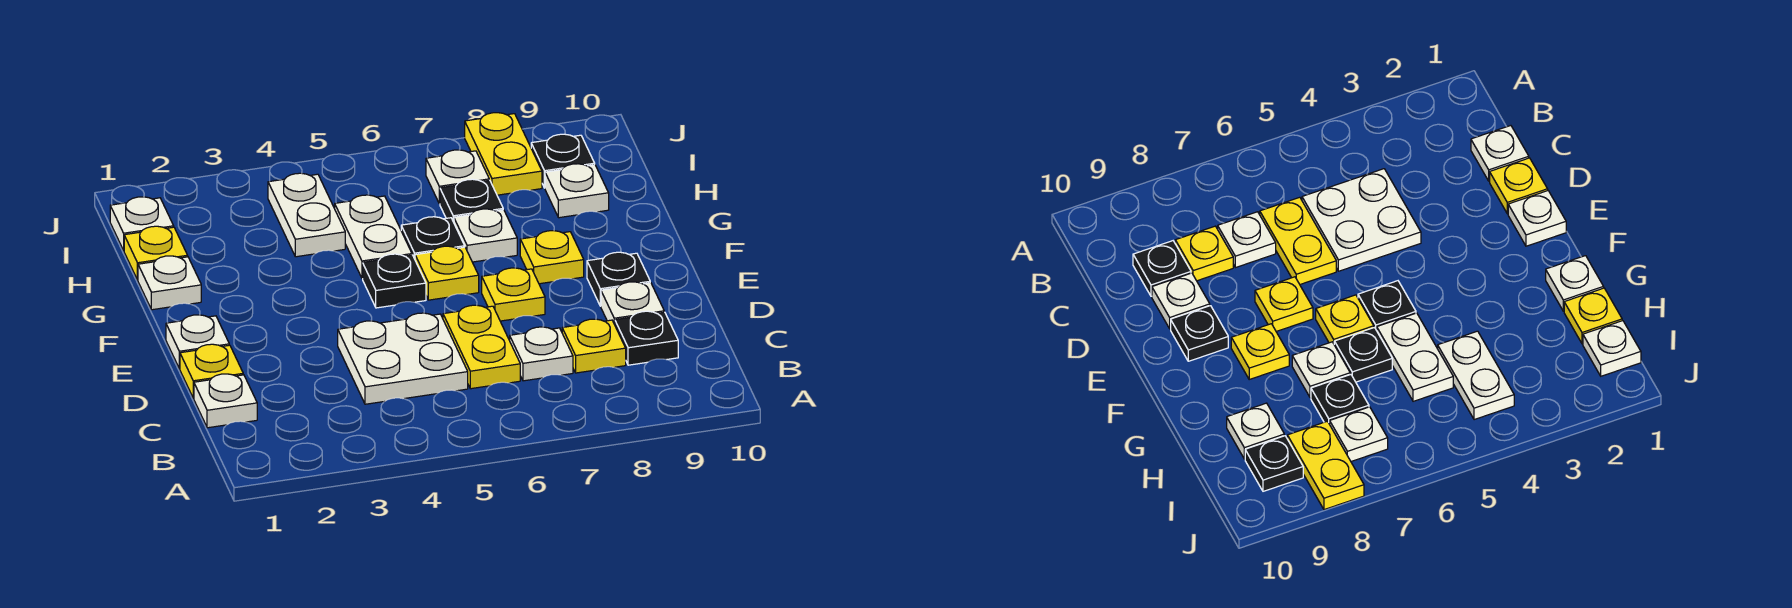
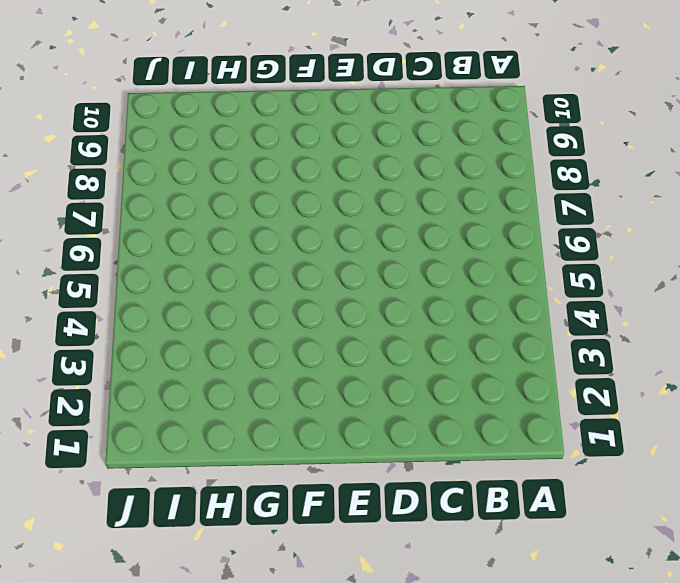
none -> white plate C1 level 1
none -> white plate C4:D5 level 1
none -> yellow plate C6:D6 level 1

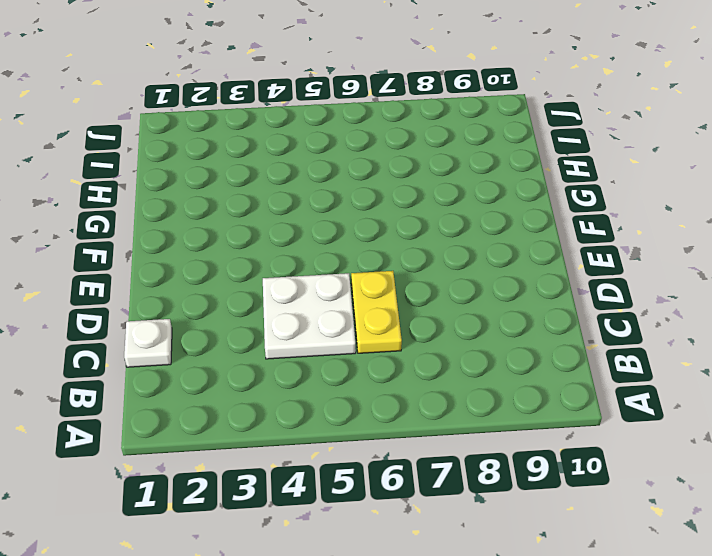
none -> white plate C7 level 1
none -> yellow plate C8 level 1
none -> black plate C9 level 1

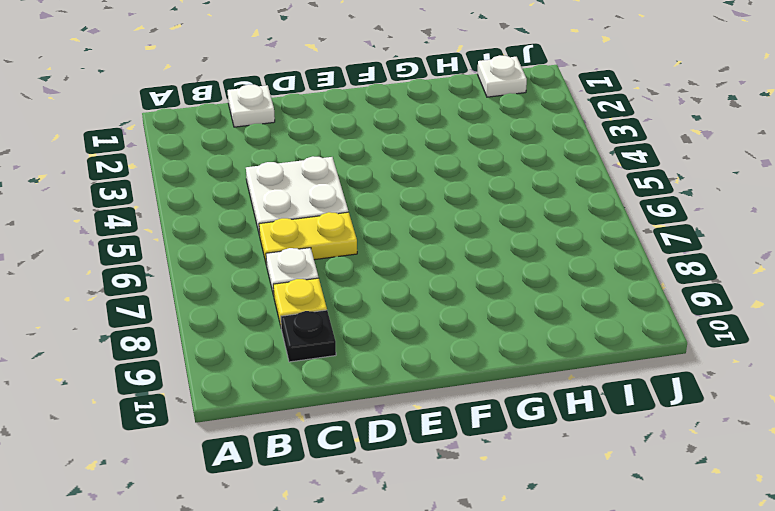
none -> yellow plate D1 level 1
none -> white plate D9 level 1
none -> white plate E1 level 1

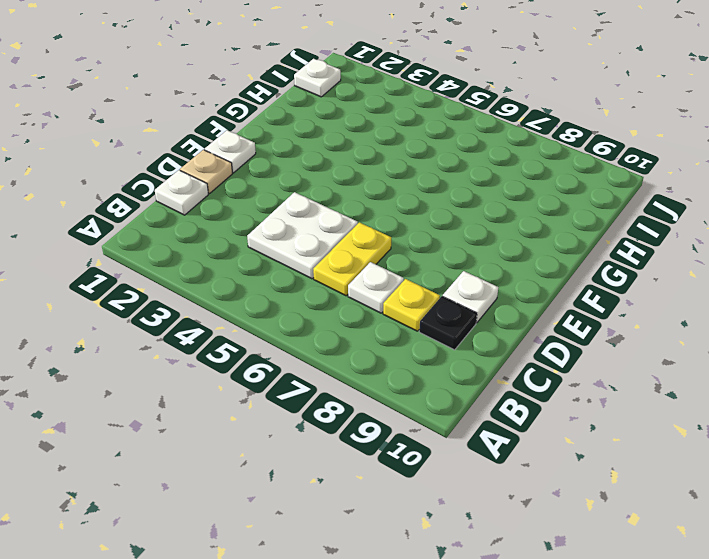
tan plate D1 level 1 -> yellow plate D1 level 1
none -> yellow plate E7 level 1
none -> black plate E9 level 1
none -> black plate F5 level 1

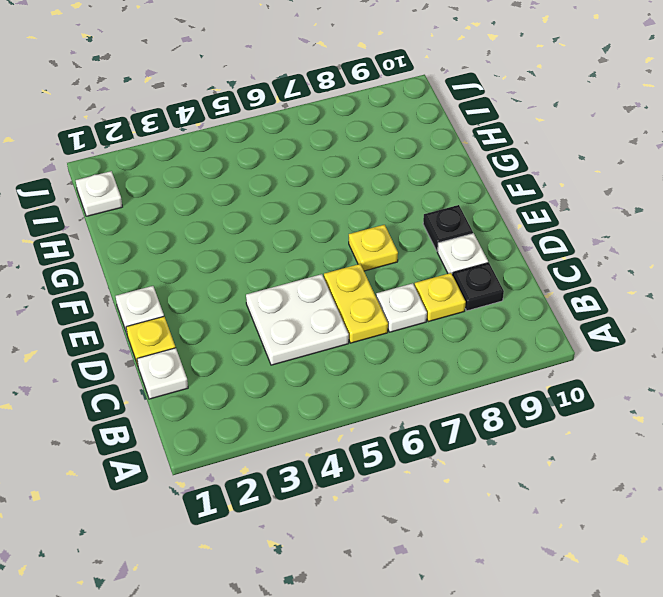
none -> black plate F5 level 1
none -> yellow plate F6 level 1
none -> yellow plate F8 level 1

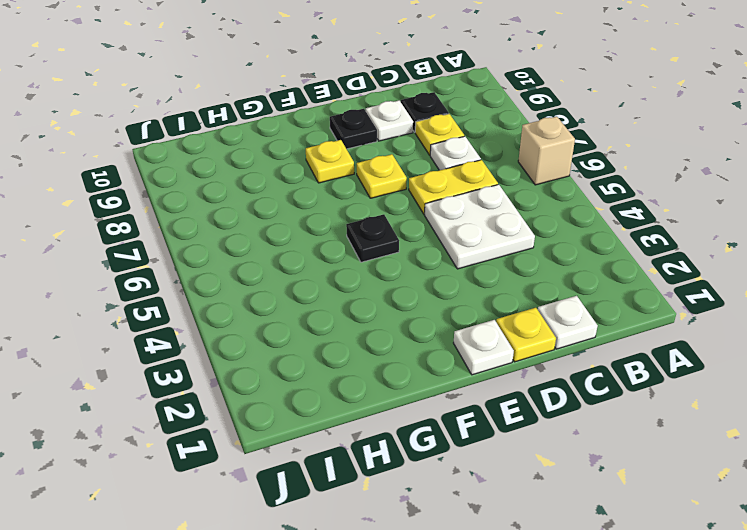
tan brick A6 level 1 -> none
none -> yellow plate F6 level 1
none -> white plate G1 level 1
none -> white plate G5:H5 level 1

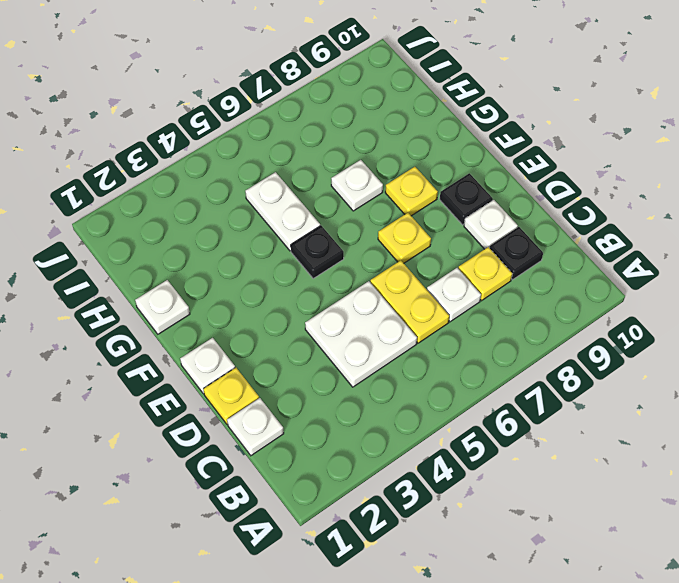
none -> yellow plate F6 level 1
none -> black plate G6 level 1
none -> yellow plate H1 level 1

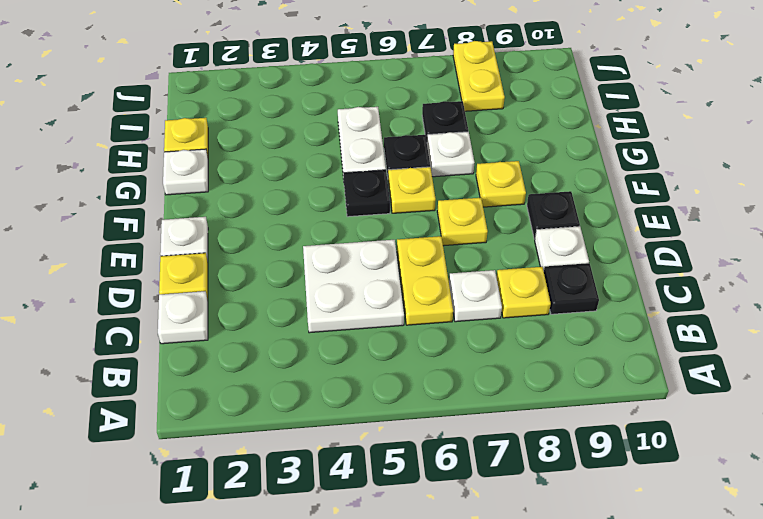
none -> white plate H4:I4 level 1
none -> white plate H9 level 1
none -> white plate I1 level 1

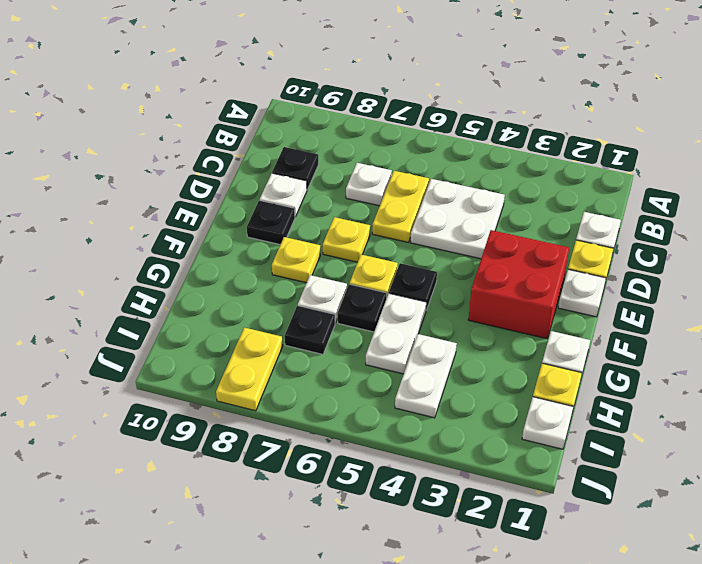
red brick E2:F3 level 1 -> none
none -> yellow plate C8 level 1
none -> white plate H9 level 1
none -> white plate I7 level 1

